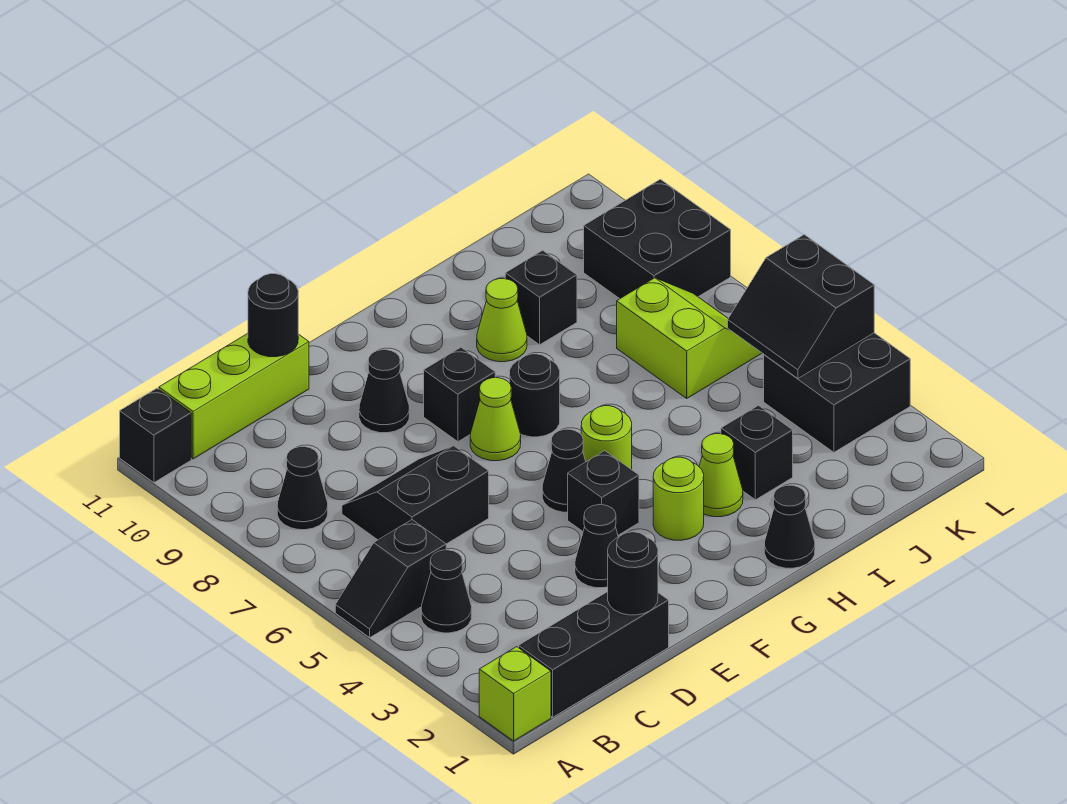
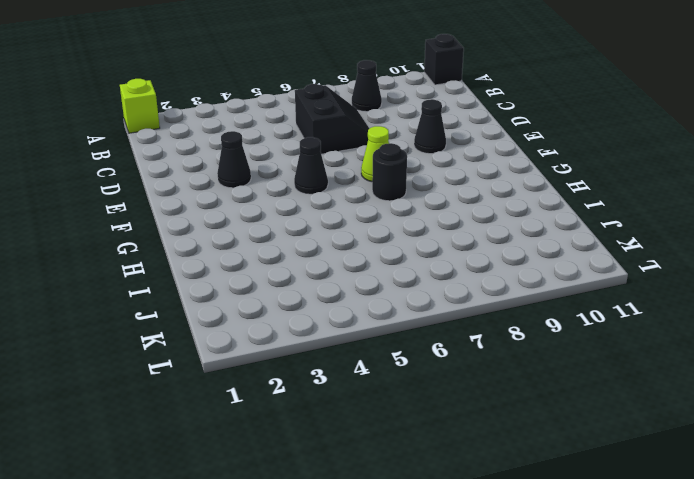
none -> black slope A5:B5 level 1 top B
none -> black brick B1:D1 level 1
none -> black cone B4 level 1

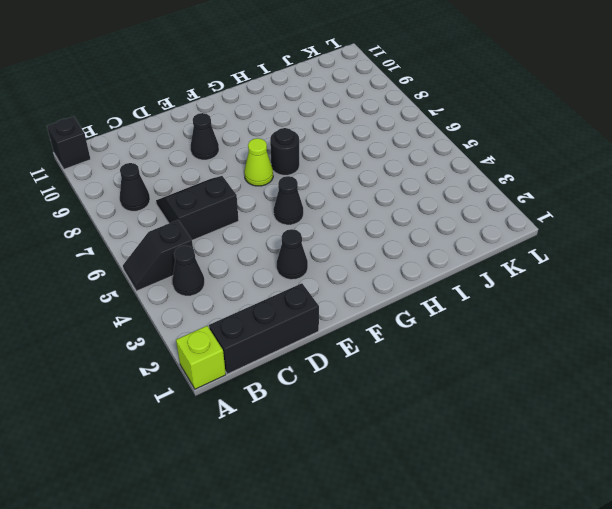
none -> lime brick B11:D11 level 1
none -> black brick F4 level 1
none -> black brick F8 level 1

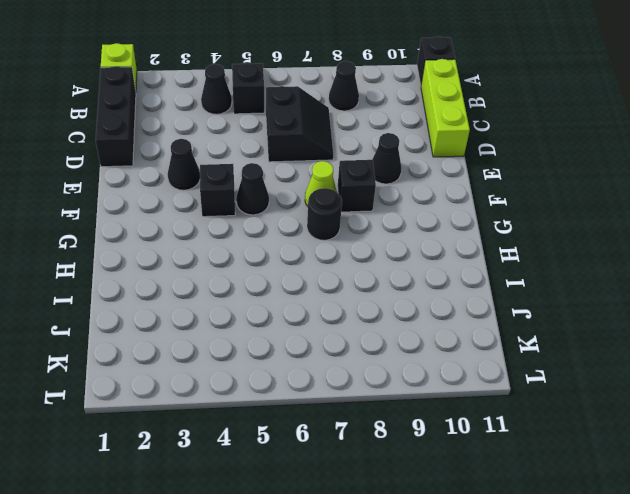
none -> lime round brick G3 level 1
none -> lime round brick G5 level 1
none -> black cone H1 level 1

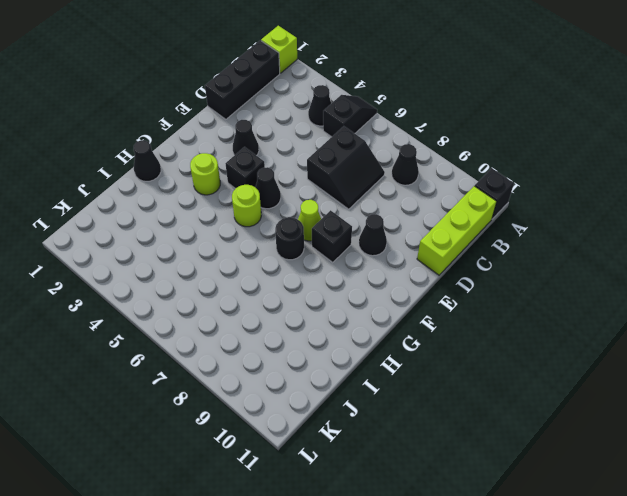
none -> lime cone H3 level 1
none -> lime cone H9 level 1
none -> black brick I3 level 1

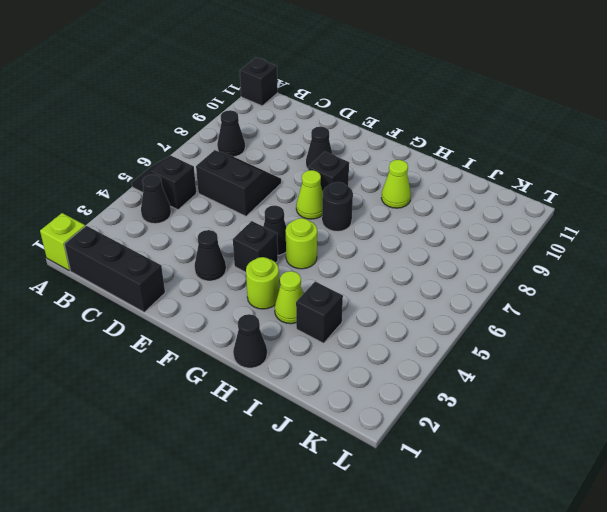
none -> lime brick B11:D11 level 1
none -> black brick I9 level 1
none -> lime slope J6:K7 level 1 top J

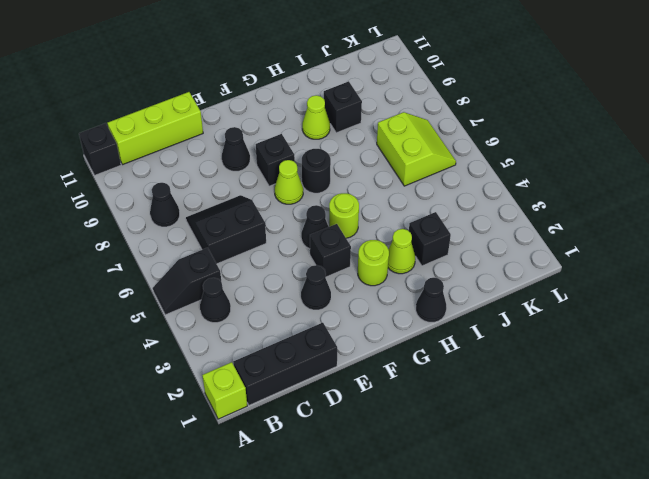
none -> black brick K3:L4 level 1
none -> black brick K8:L9 level 1
none -> black round brick D1 level 2

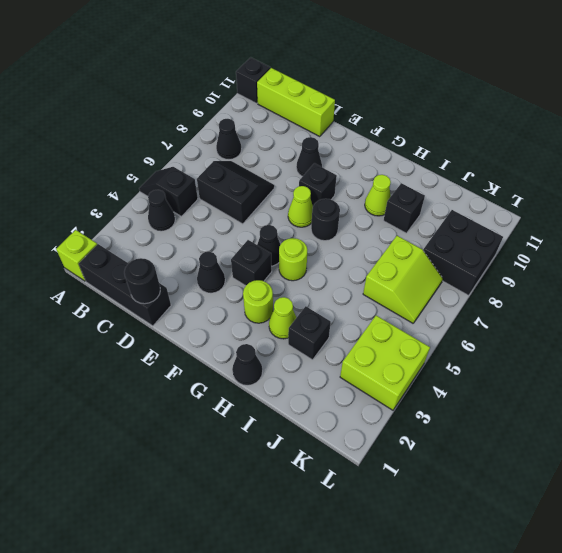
lime brick K3:L4 level 1 -> black brick K3:L4 level 1
none -> black round brick D11 level 2
none -> black slope K4:L5 level 2 top L

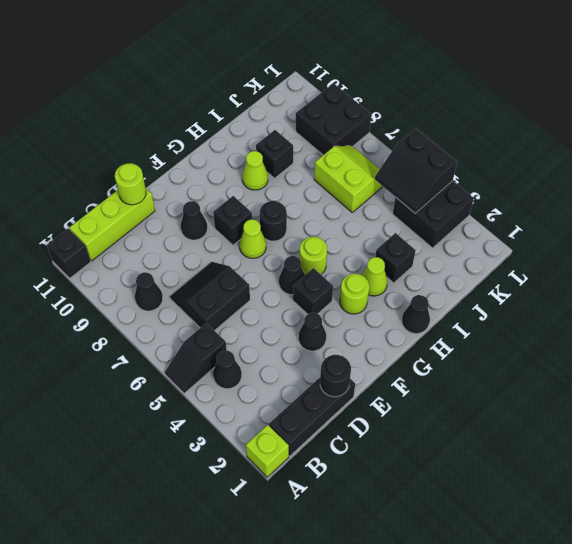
lime round brick D11 level 2 -> black round brick D11 level 2

